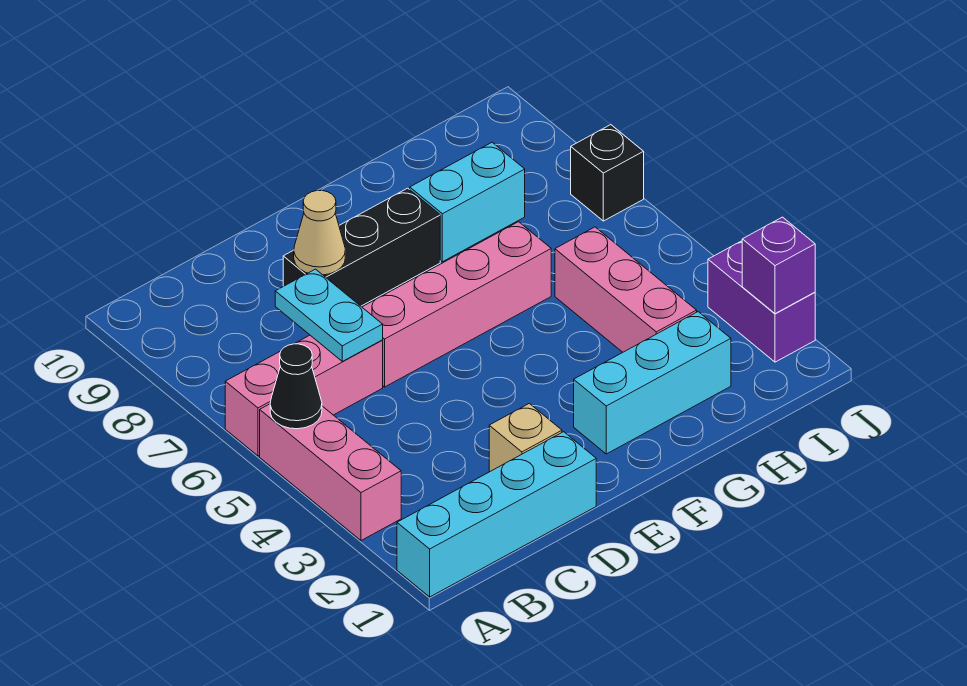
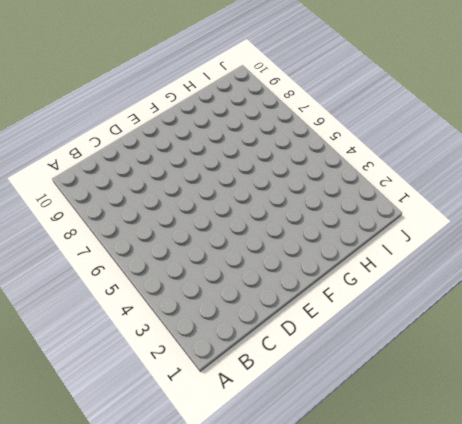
none -> cyan brick A1:D1 level 1
none -> pink brick A3:A5 level 1
none -> pink brick A6:C6 level 1

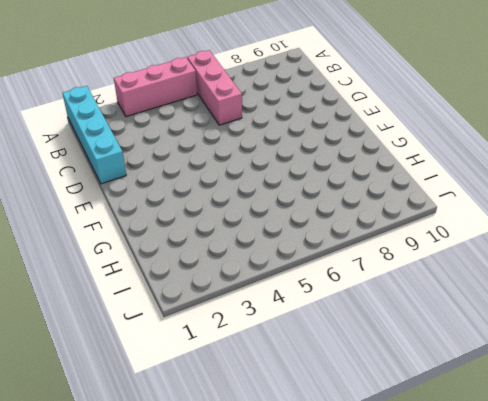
none -> tan brick D2 level 1
none -> pink brick D6:G6 level 1
none -> black brick D8:F8 level 1

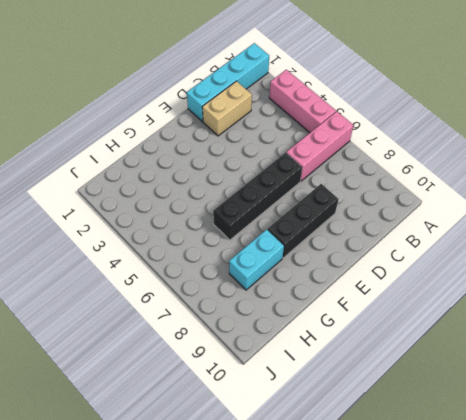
tan brick C2:D2 level 1 -> tan brick D2 level 1
black brick D6:G6 level 1 -> pink brick D6:G6 level 1
none -> cyan brick F2:H2 level 1
none -> pink brick H3:H5 level 1
none -> purple brick J2:J3 level 1

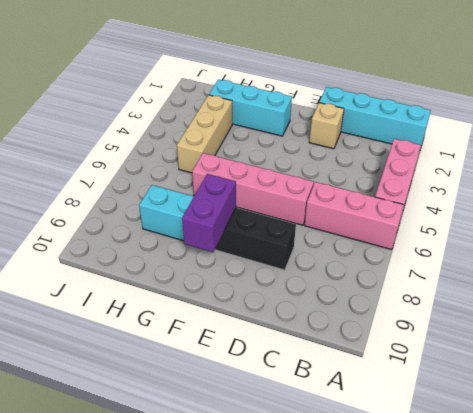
purple brick F8:F9 level 2 -> purple brick J2:J3 level 1
tan brick H3:H5 level 1 -> pink brick H3:H5 level 1
none -> black brick J7 level 1
none -> black cone A5 level 2
none -> cyan plate C6:C7 level 2

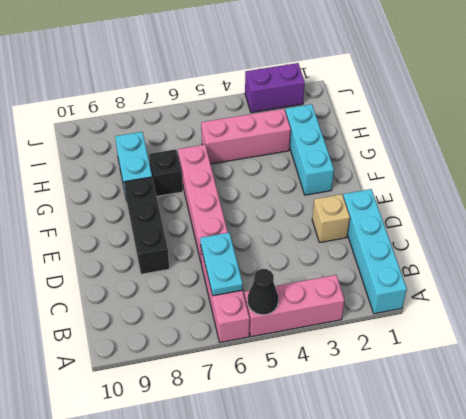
cyan plate B6:C6 level 2 -> cyan plate C6:C7 level 2
black brick G7 level 1 -> black brick J7 level 1
none -> tan cone D8 level 2
none -> purple brick J2 level 2

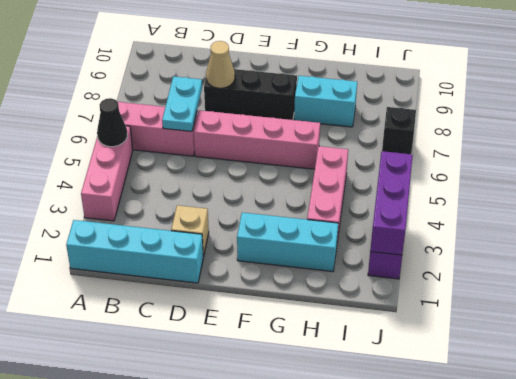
purple brick J2:J4 level 2 -> purple brick J2 level 2

